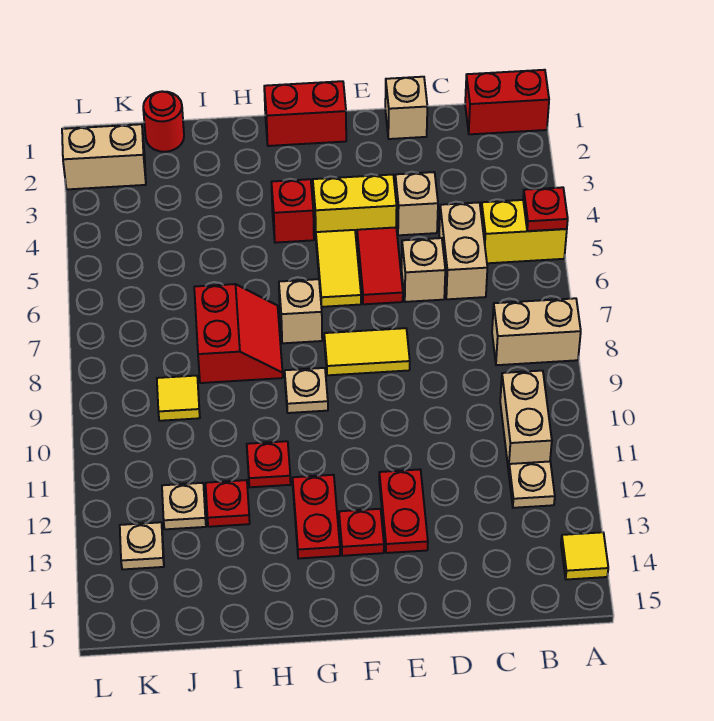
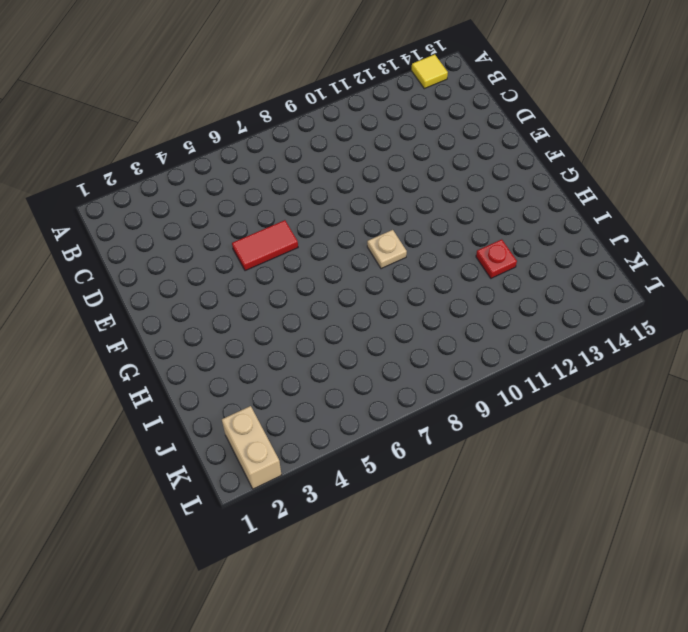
none -> red brick A1:B1 level 1
none -> yellow brick A5:B5 level 1
none -> tan brick A8:B8 level 1
none -> tan brick B10:B11 level 1

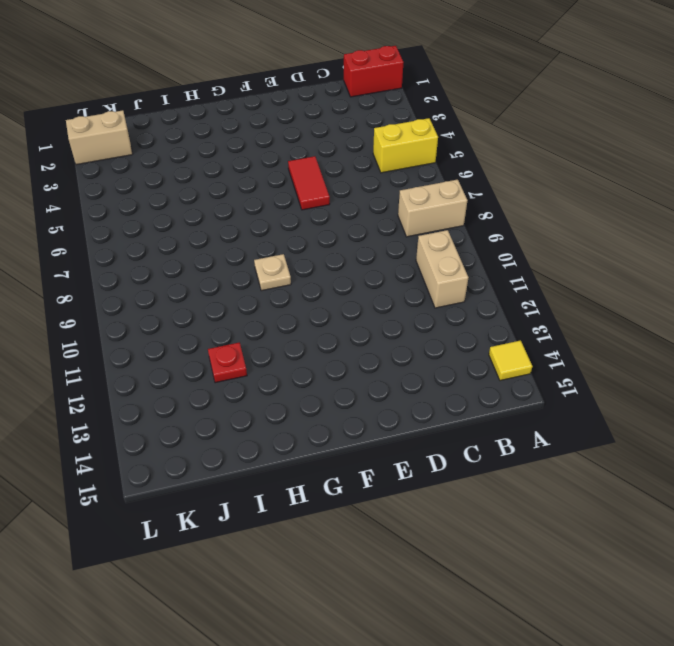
none -> tan plate B12 level 1
none -> tan brick C5:C6 level 1
none -> tan brick D1 level 1
none -> tan brick D4 level 1

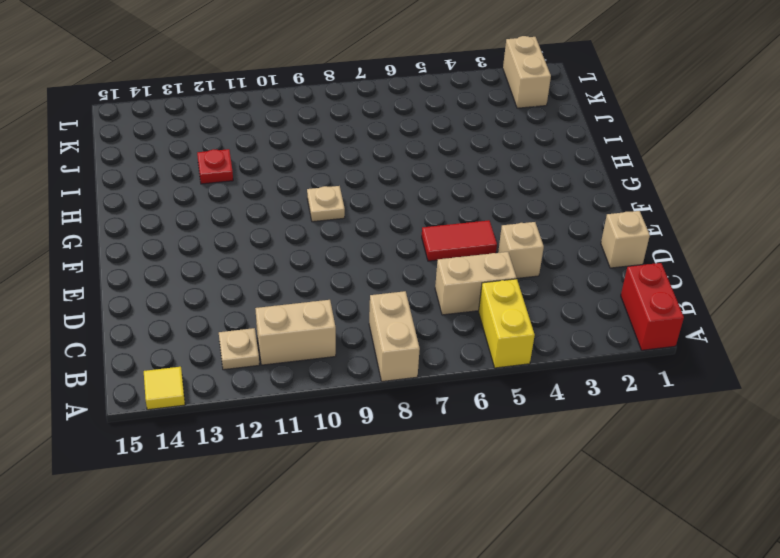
none -> tan brick D6 level 1
none -> yellow brick E4:F4 level 1
none -> yellow tile E8:F8 level 1
none -> red plate E12:E13 level 1

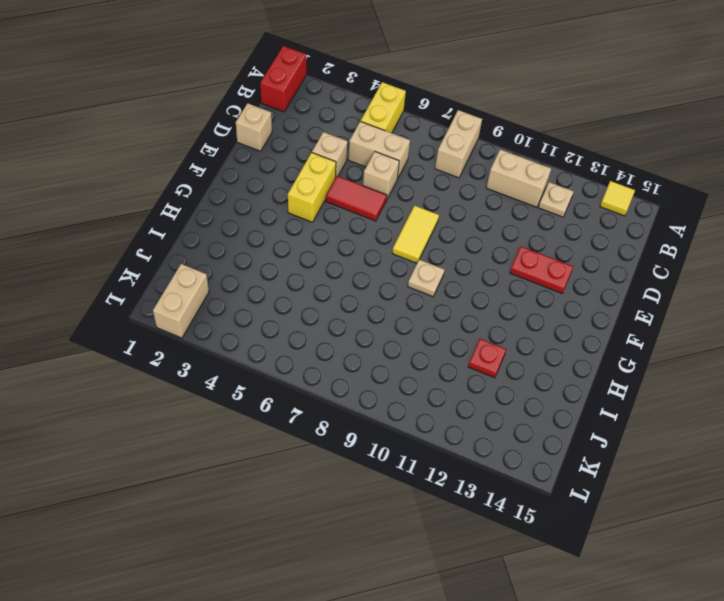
none -> red brick F1:G1 level 1
none -> yellow tile F5:F6 level 1
none -> red plate F13 level 1
none -> red brick G4 level 1

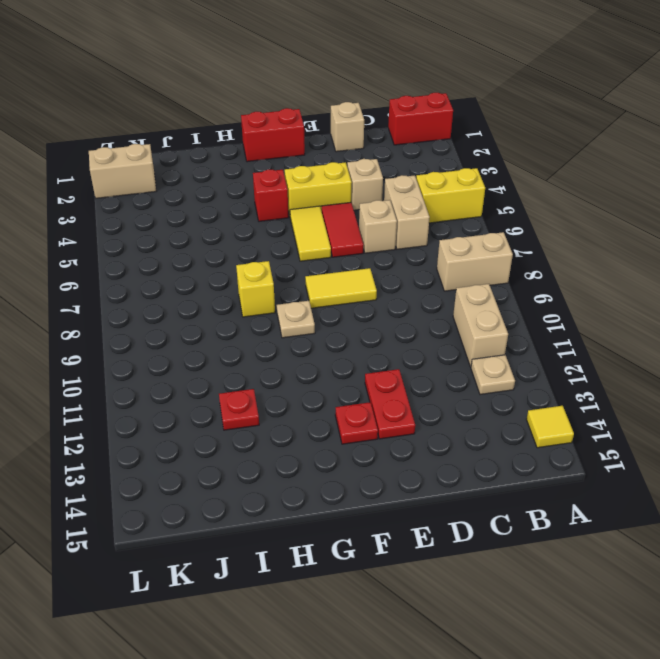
yellow brick H8 level 1 -> red slope H7:I8 level 1 top I
none -> tan brick G7 level 1
none -> red plate G12:G13 level 1
none -> red plate H11 level 1
none -> red round brick J1 level 1

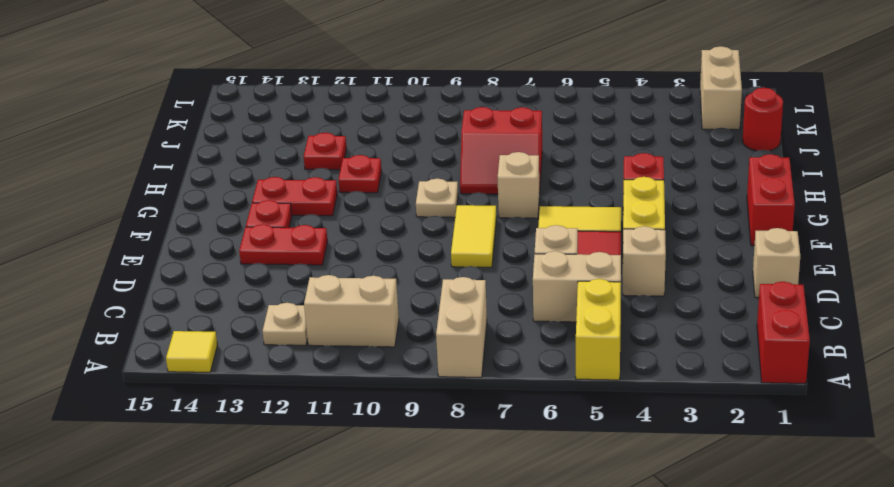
none -> yellow tile J9 level 1
none -> tan plate J12 level 1
none -> tan plate K13 level 1
none -> red plate A5 level 2

